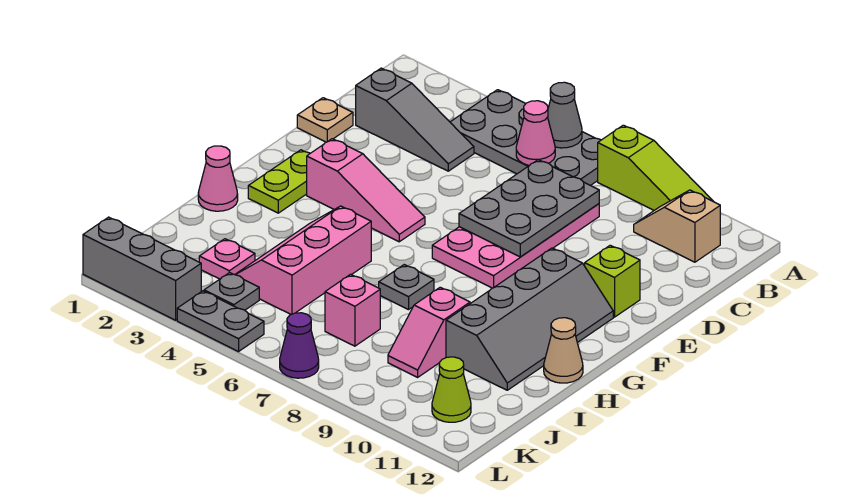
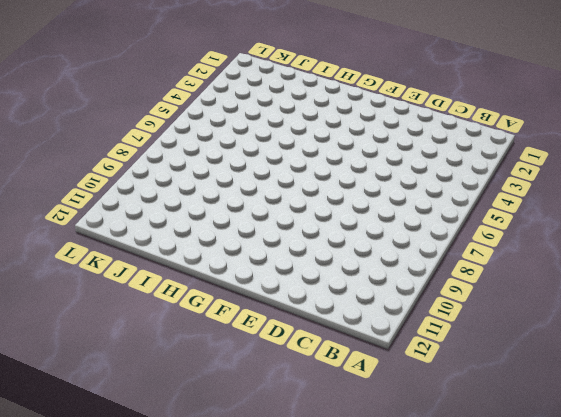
none -> grey plate A4:B7 level 1
none -> lime slope A8:A10 level 1 top 8
none -> tan slope B10:B11 level 1 top 11

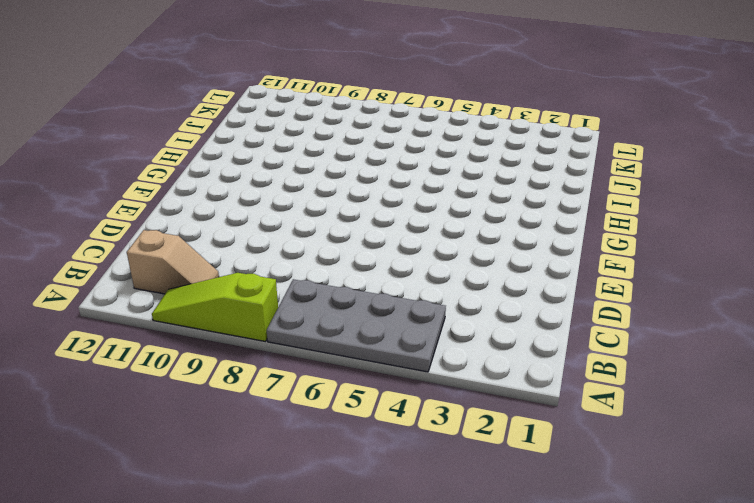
none -> grey slope C2:C4 level 1 top 2
none -> pink plate C7:F8 level 1
none -> tan plate D1 level 1

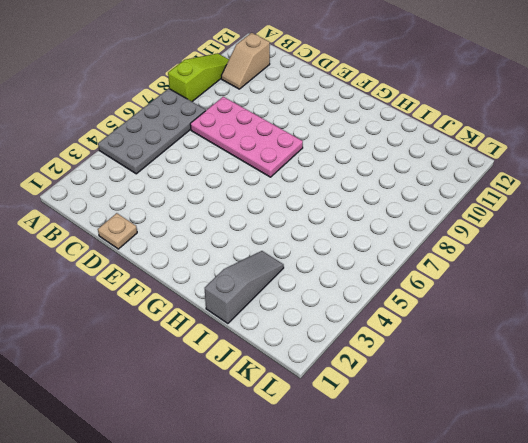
grey slope I1:I3 level 1 top 1 -> grey slope C2:C4 level 1 top 2
none -> lime brick E11 level 1
none -> lime plate F2:G2 level 1
none -> pink slope F3:F5 level 1 top 3

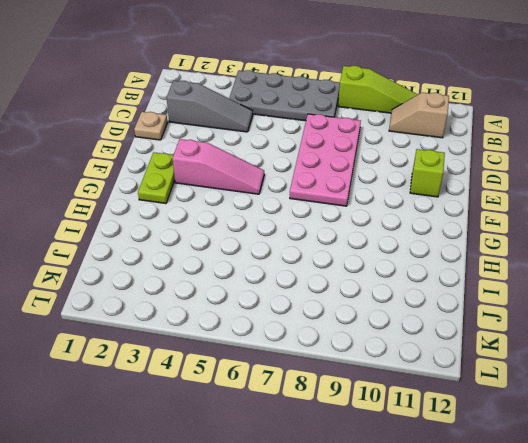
none -> grey slope F10:I11 level 1 top 10
none -> pink cone H1 level 1
none -> pink slope H4:J5 level 1 top 5

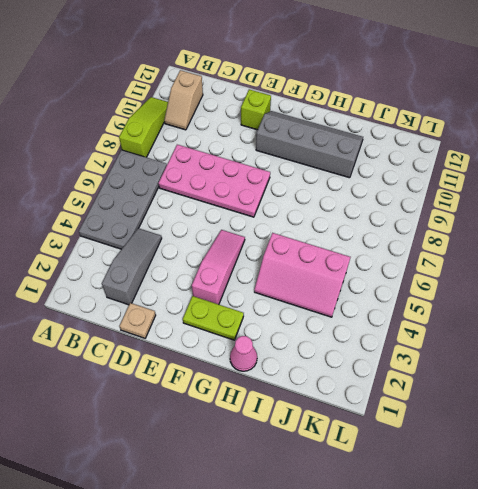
none -> grey plate H7 level 1
none -> tan cone H12 level 1
none -> pink slope I9:J9 level 1 top I

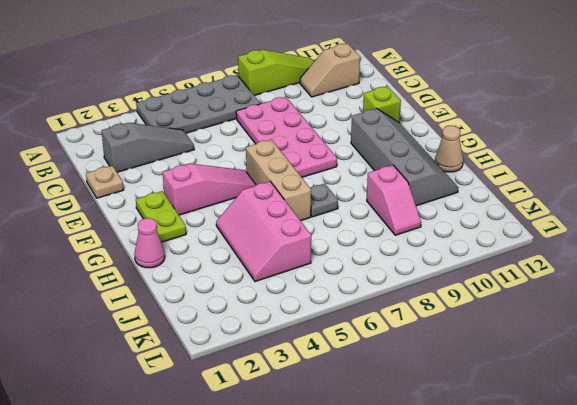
tan brick F6:H6 level 1 -> none
none -> pink plate J3 level 1
none -> pink brick J7 level 1
none -> grey plate K4 level 1

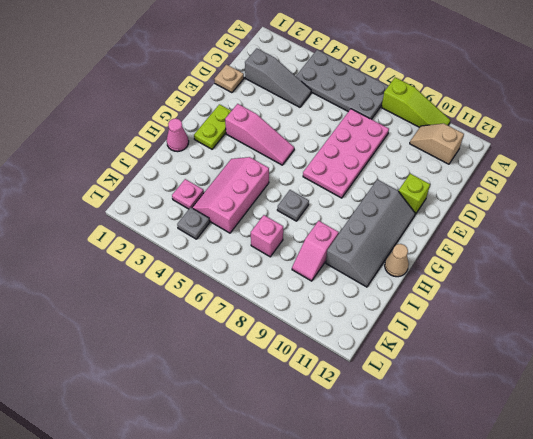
none -> lime cone K11 level 1
none -> grey brick L1:L3 level 1
none -> grey plate L4:L5 level 1

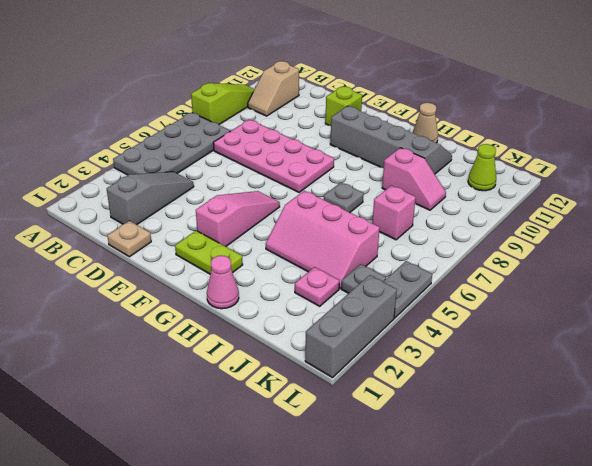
none -> purple cone L7 level 1
none -> grey cone A6 level 2
none -> pink cone B6 level 2

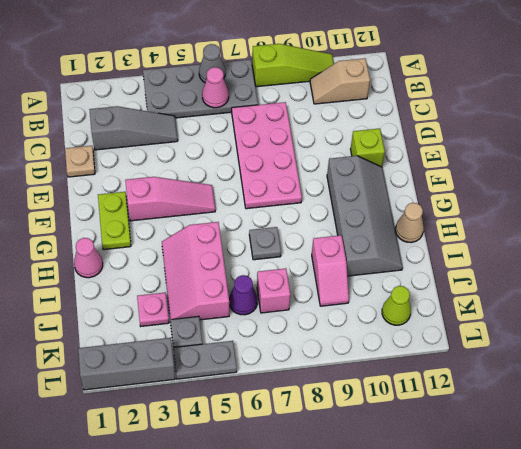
purple cone J6 level 1 -> purple cone L7 level 1
none -> grey plate C7:E8 level 2

